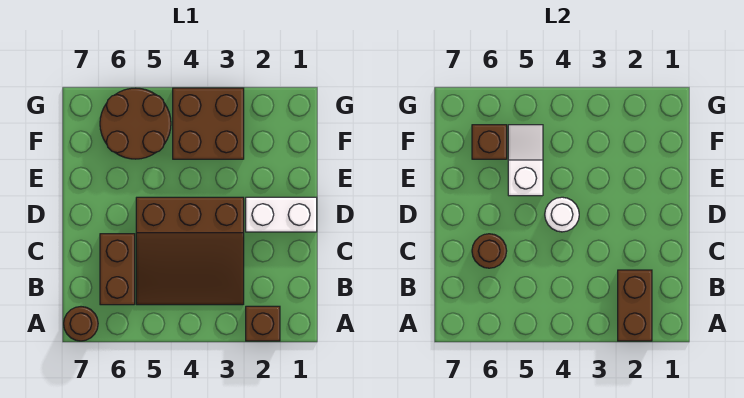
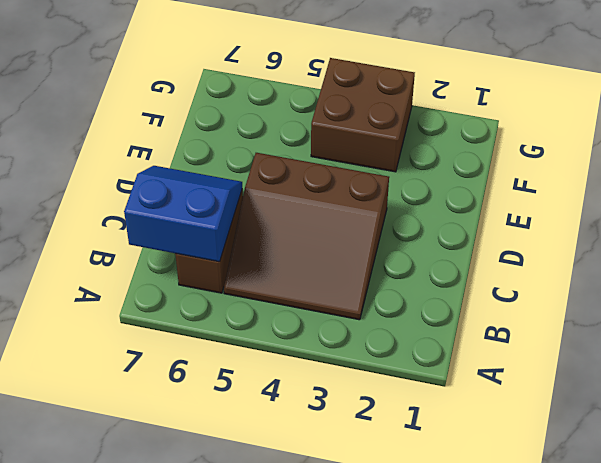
blue slope B6:C7 level 2 top B -> brown round brick C6 level 2
none -> brown brick A2 level 1
none -> brown round brick A7 level 1
none -> white brick D1:D2 level 1

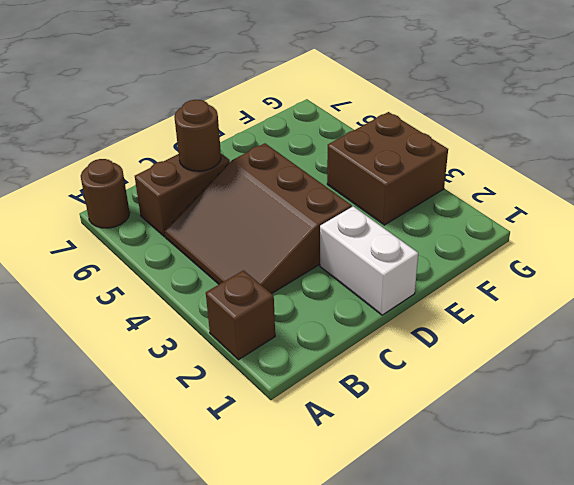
none -> brown round brick F5:G6 level 1
none -> brown brick A2:B2 level 2
none -> white round brick D4 level 2

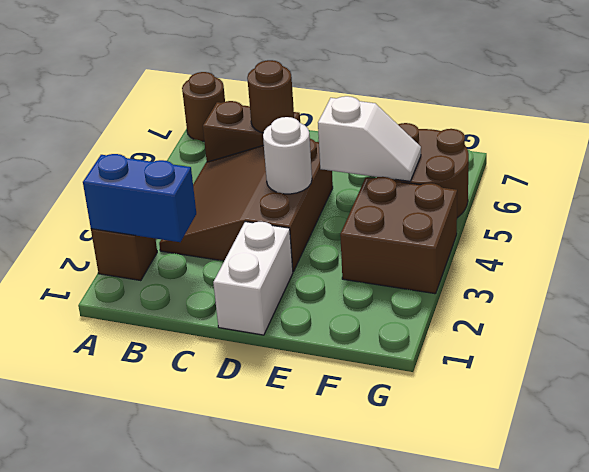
blue brick A2:B2 level 2 -> brown brick A2:B2 level 2
none -> brown brick F6 level 2

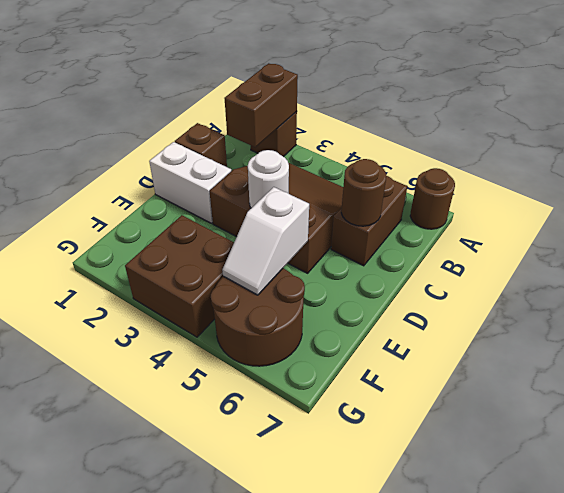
brown brick C1 level 1 -> brown brick F6 level 2

